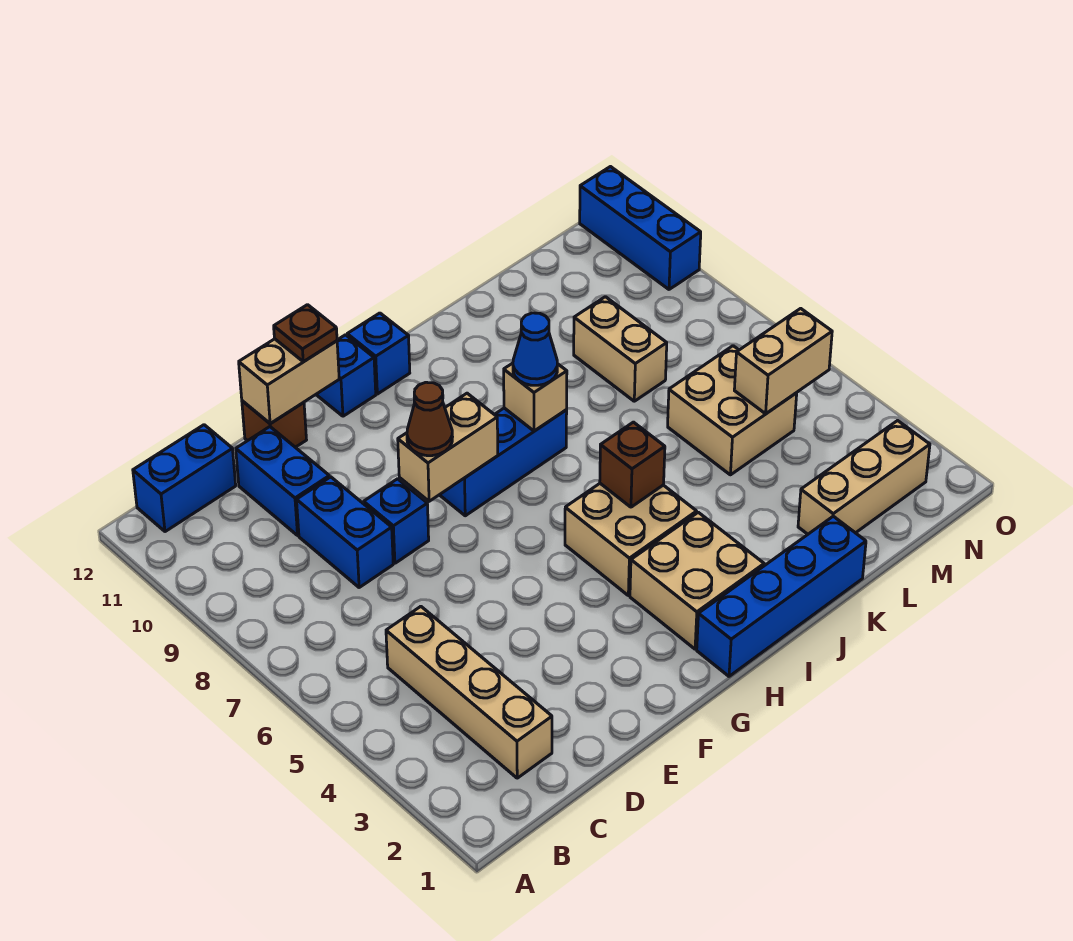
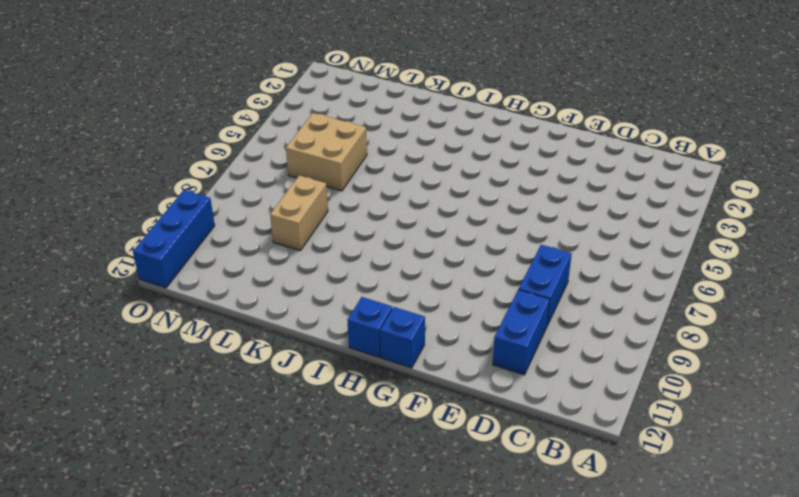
none -> blue brick B12:C12 level 1
none -> tan brick C2:C5 level 1
none -> blue brick E8 level 1

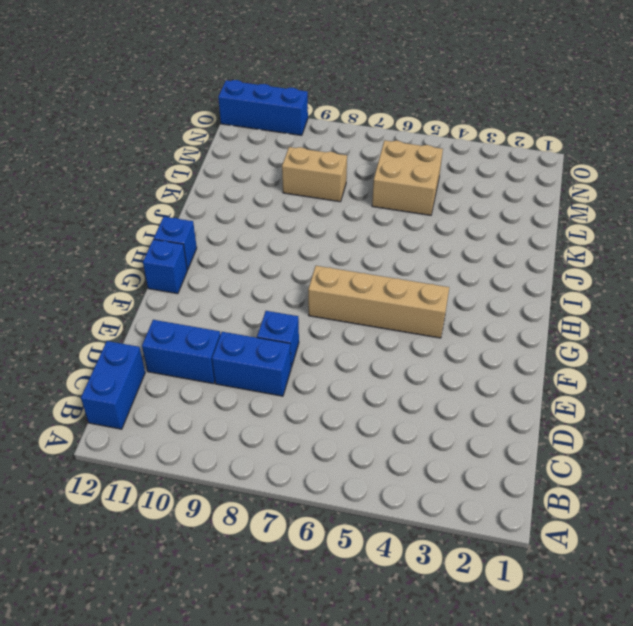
tan brick G4:G7 level 1 -> tan brick C2:C5 level 1
none -> brown brick E12 level 1
none -> blue brick G8:I8 level 1
none -> blue brick H1:K1 level 1

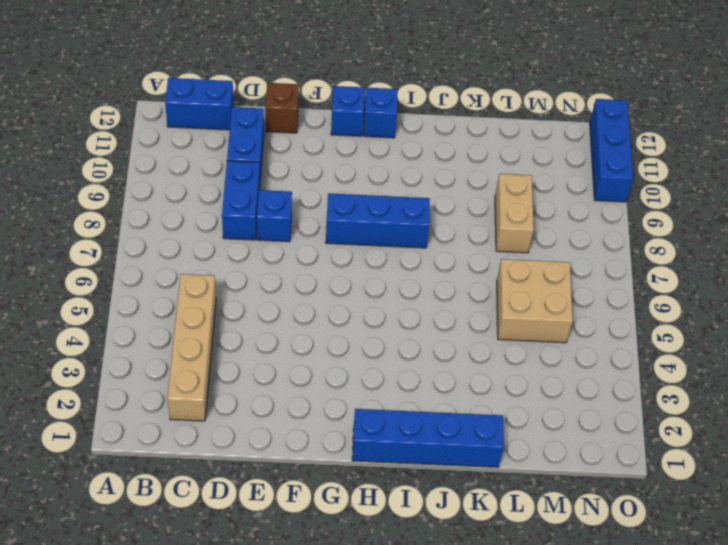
none -> tan brick H2:I3 level 1
none -> tan brick H4:I5 level 1
none -> tan brick L2:N2 level 1

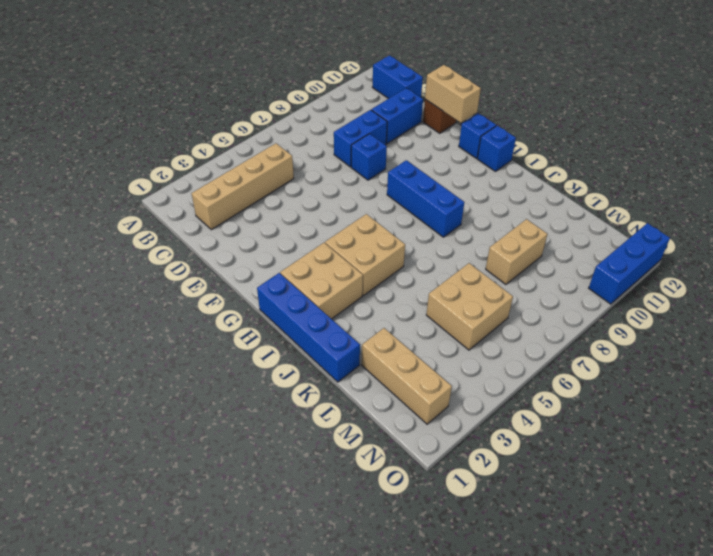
none -> tan brick F8:G8 level 2
none -> brown brick I5 level 2
none -> tan brick I8 level 2

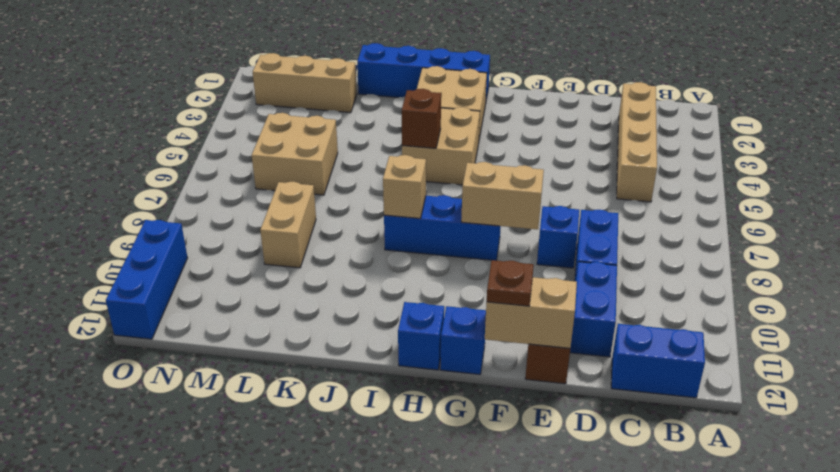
none -> tan brick M5:N5 level 2
none -> brown cone F8 level 3
none -> blue cone I8 level 3

